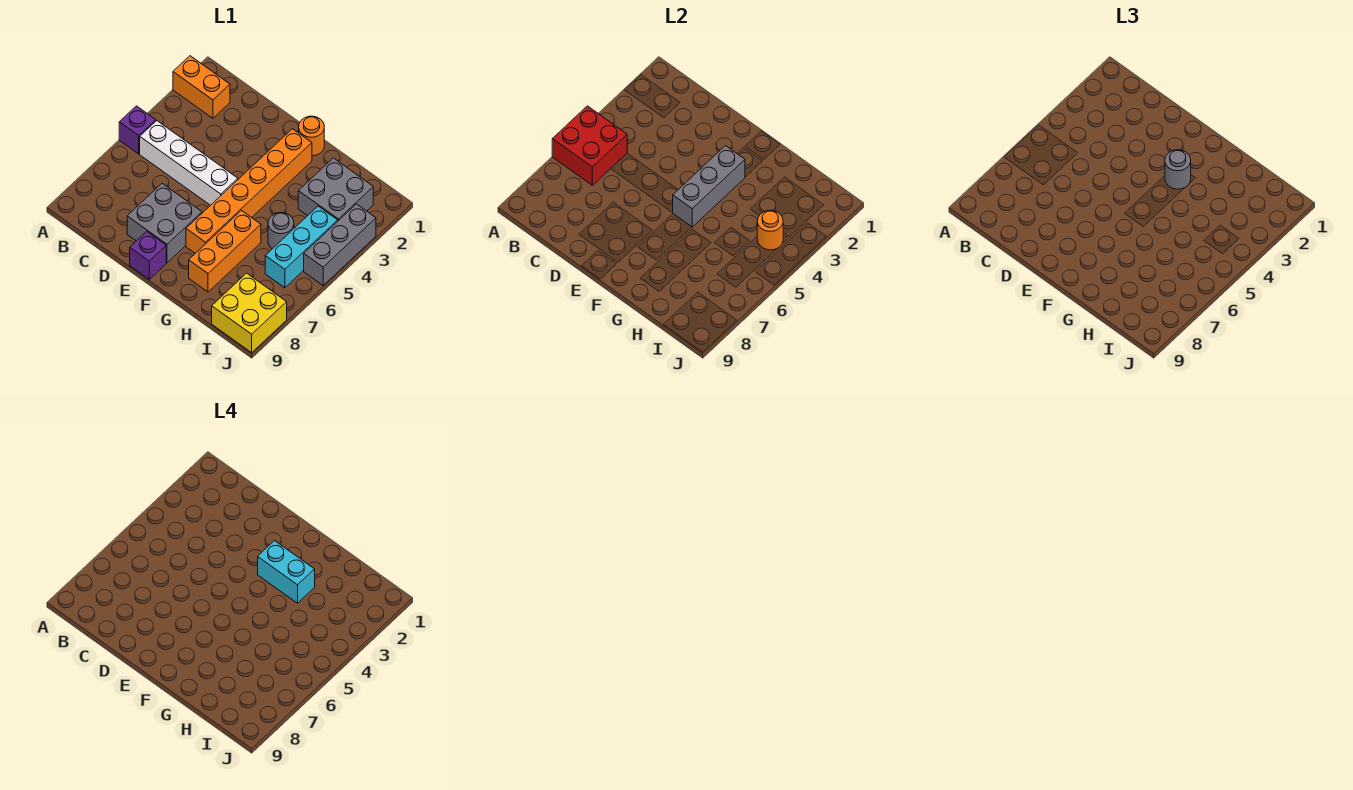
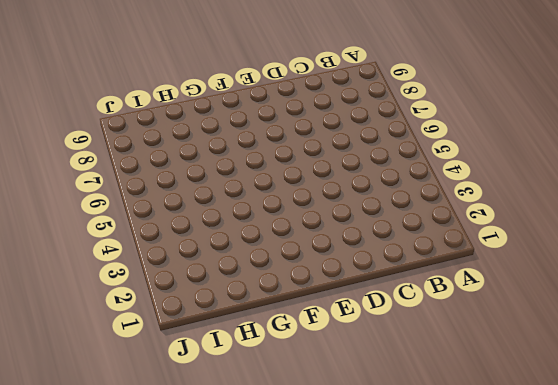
none -> orange brick A2:B2 level 1
none -> purple brick A5 level 1
none -> white brick B5:E5 level 1

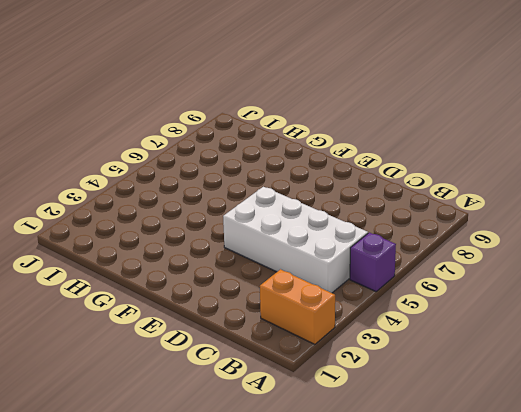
white brick B4:E5 level 1 -> white brick B5:E5 level 1
none -> grey brick D7:E8 level 1
none -> purple brick E9 level 1
none -> orange round brick F1 level 1

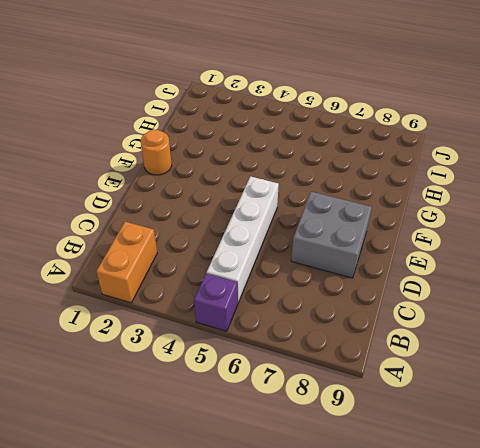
none -> purple brick E9 level 1
none -> orange brick F2:F7 level 1
none -> orange brick G6:G8 level 1

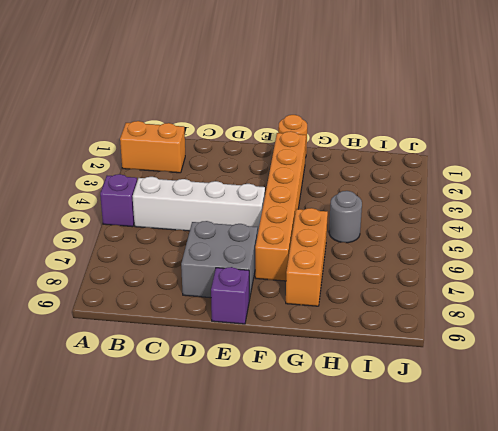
none -> grey brick H2:I3 level 1
none -> cyan brick I4:I6 level 1
none -> yellow brick I8:J9 level 1

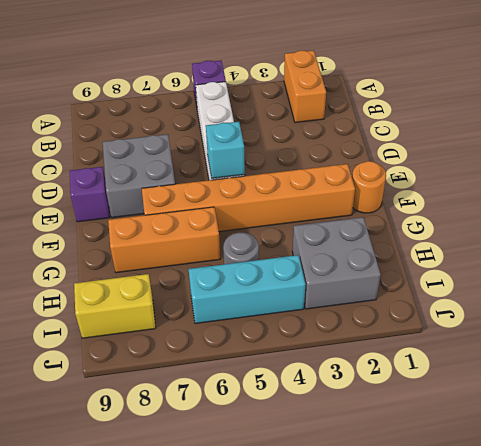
cyan brick E5 level 2 -> none
yellow brick I8:I9 level 1 -> yellow brick I8:J9 level 1
none -> grey brick J3:J5 level 1
none -> red brick A5:B6 level 2
none -> grey brick F3:F5 level 2

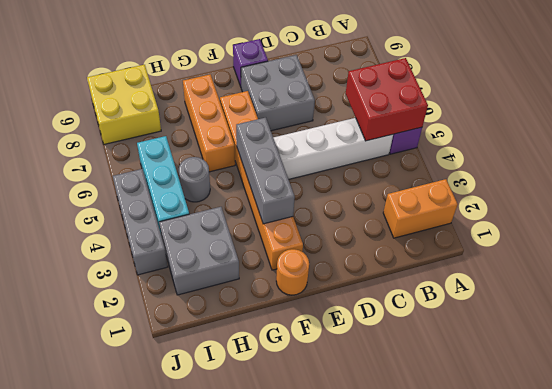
none -> orange round brick I4 level 2
none -> grey round brick F3 level 3
none -> cyan brick F3:G3 level 4

